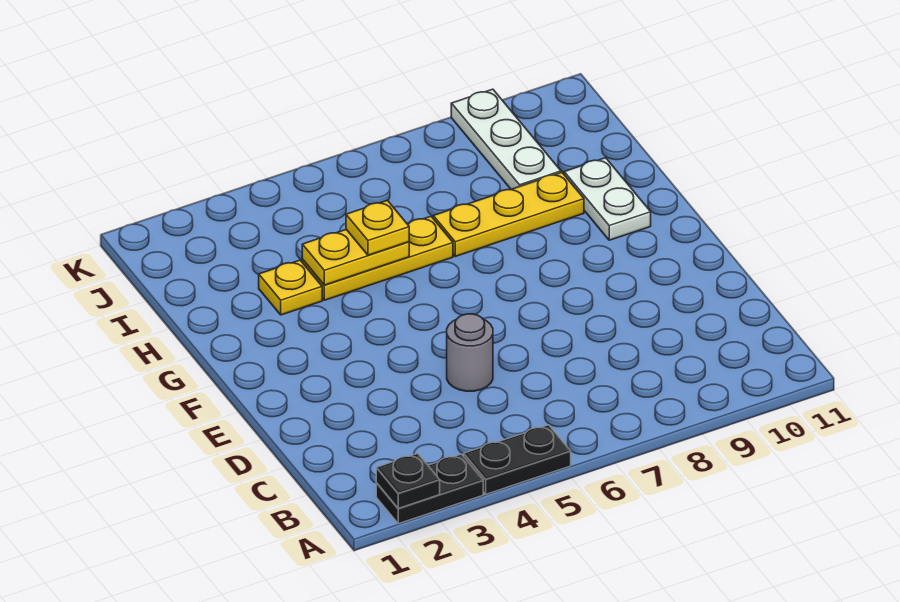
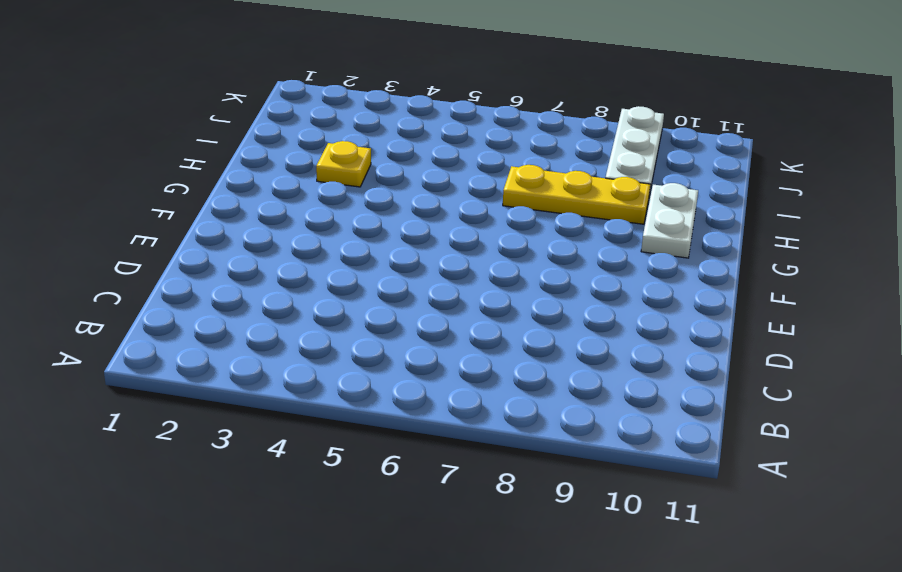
none -> black plate A2:A3 level 1
none -> black plate A4:A5 level 1

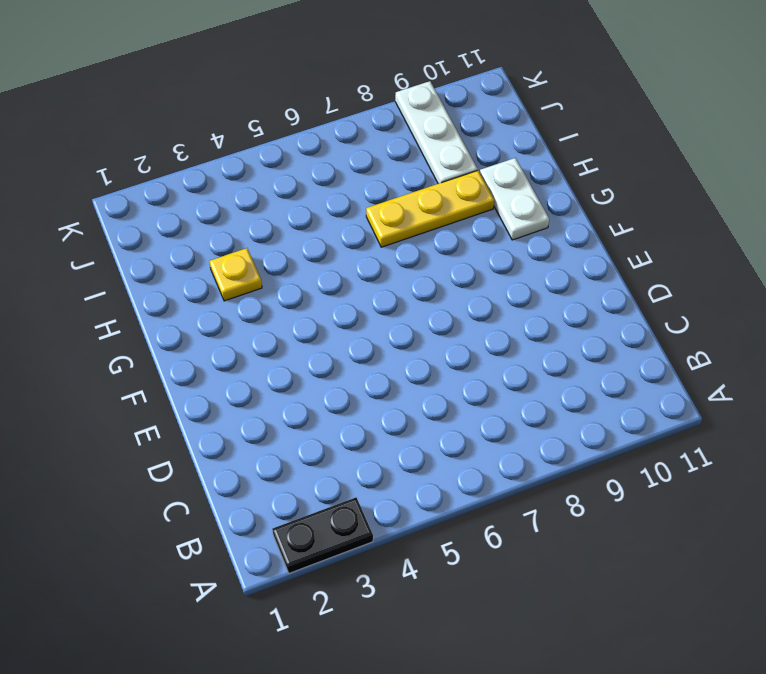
none -> black plate A4:A5 level 1
none -> grey round brick D5 level 1

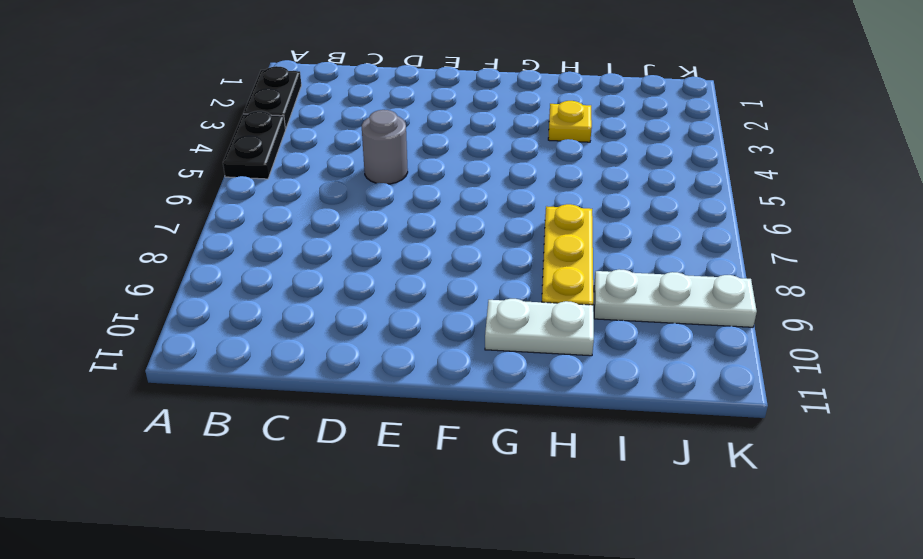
none -> yellow plate H4:H6 level 1
none -> black plate A2 level 2

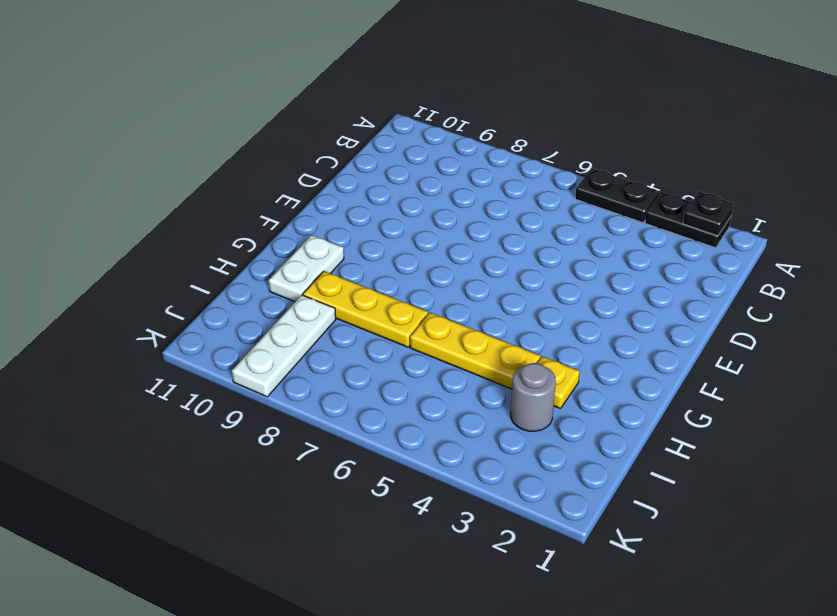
grey round brick I3 level 1 -> grey round brick D5 level 1
none -> yellow plate H4:H5 level 2
none -> yellow plate H5 level 3

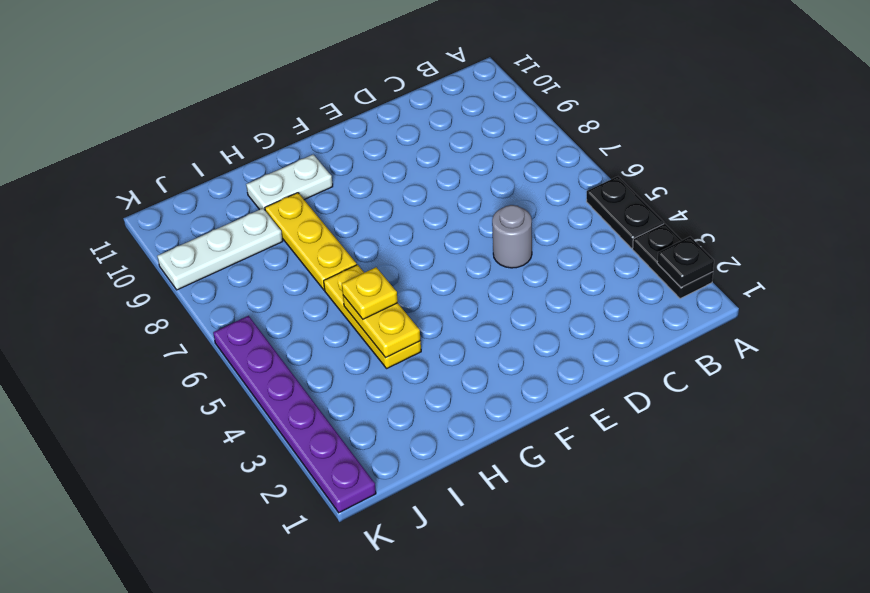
purple plate K1:K6 level 1 -> none
none -> yellow plate H3 level 1

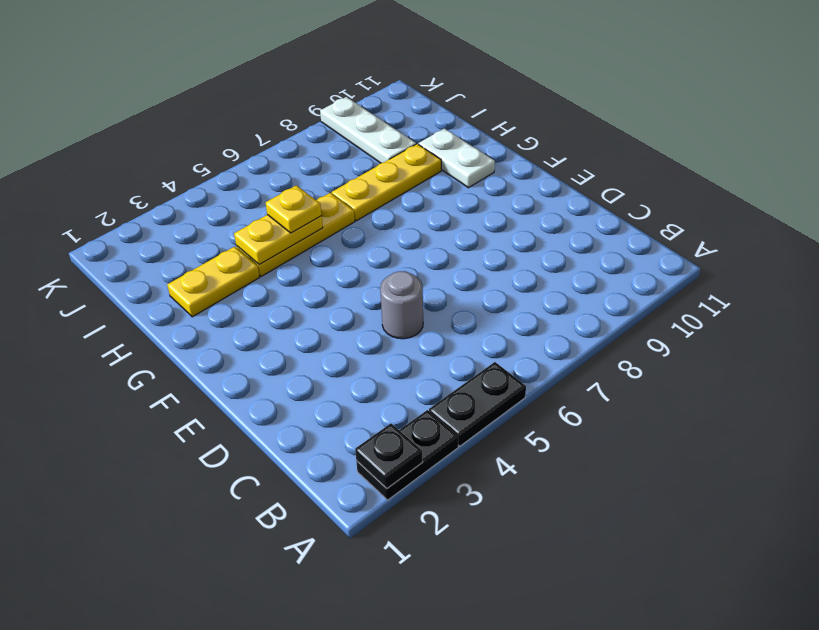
yellow plate H2:H3 level 1 -> yellow plate H3 level 1

